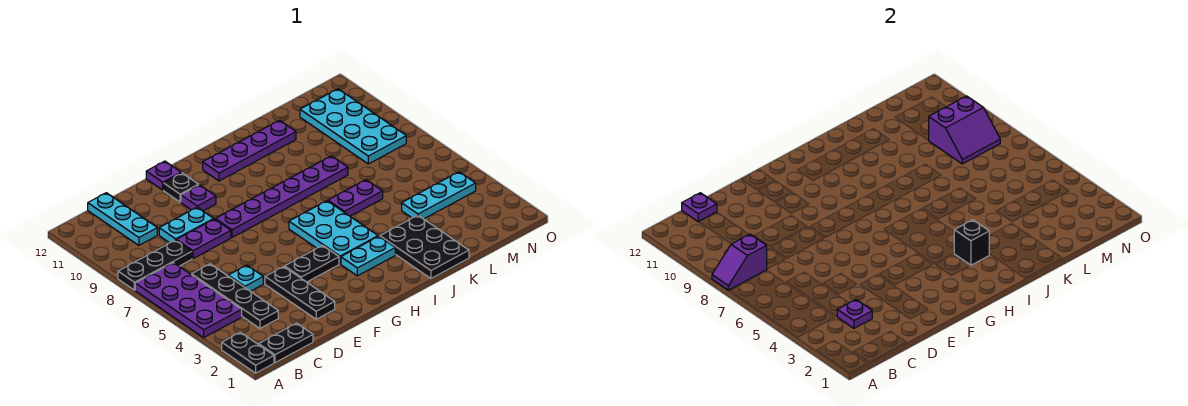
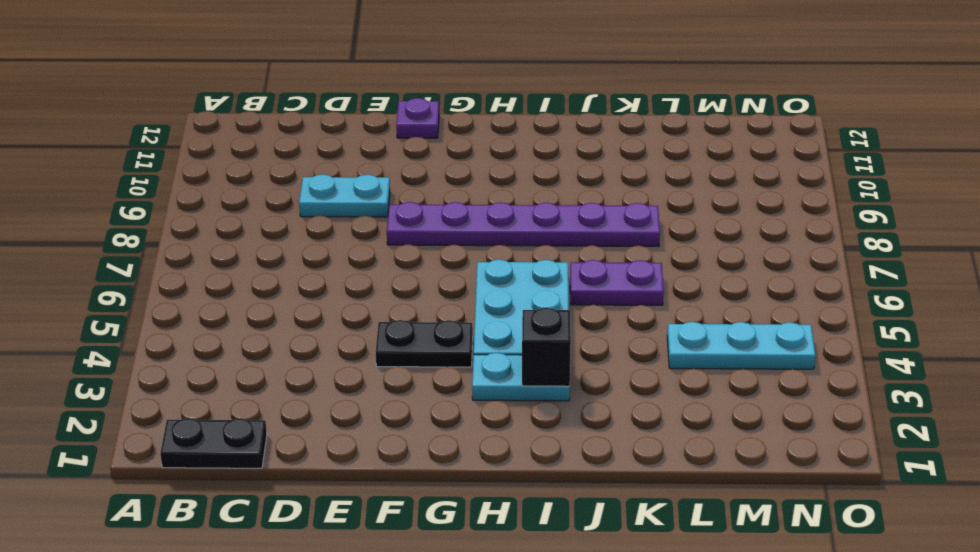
none -> black plate A1:A2 level 1
none -> purple plate A4:B7 level 1
none -> black plate A8:C8 level 1

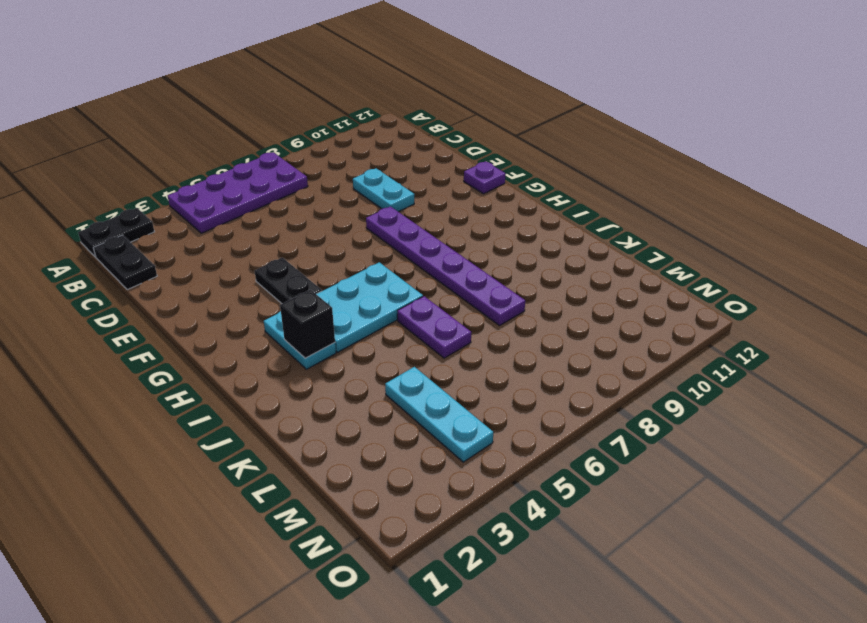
none -> black plate A8:C8 level 1
none -> black plate C3:C6 level 1
none -> cyan plate C10:C12 level 1

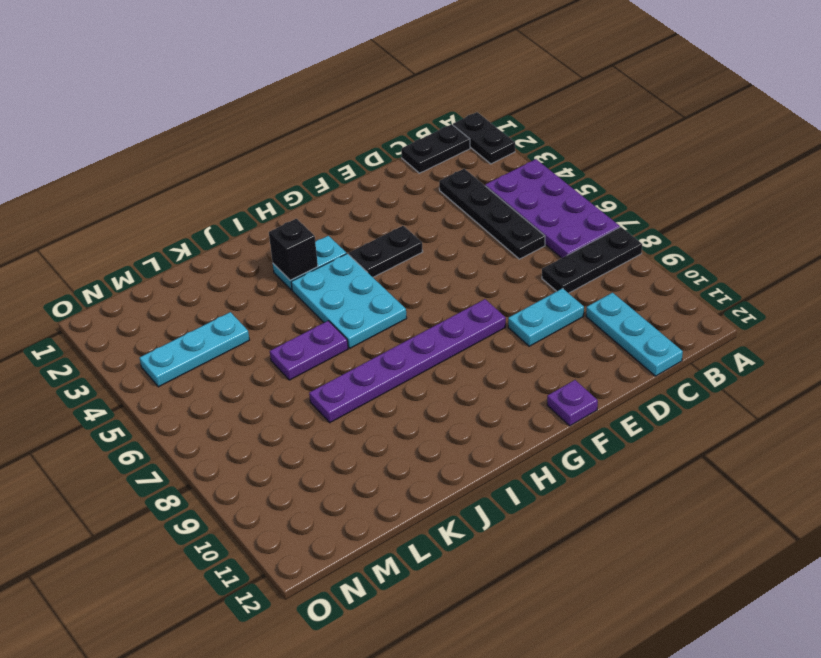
none -> cyan plate D5 level 1
none -> purple plate D8:E8 level 1
none -> black plate E2:E4 level 1

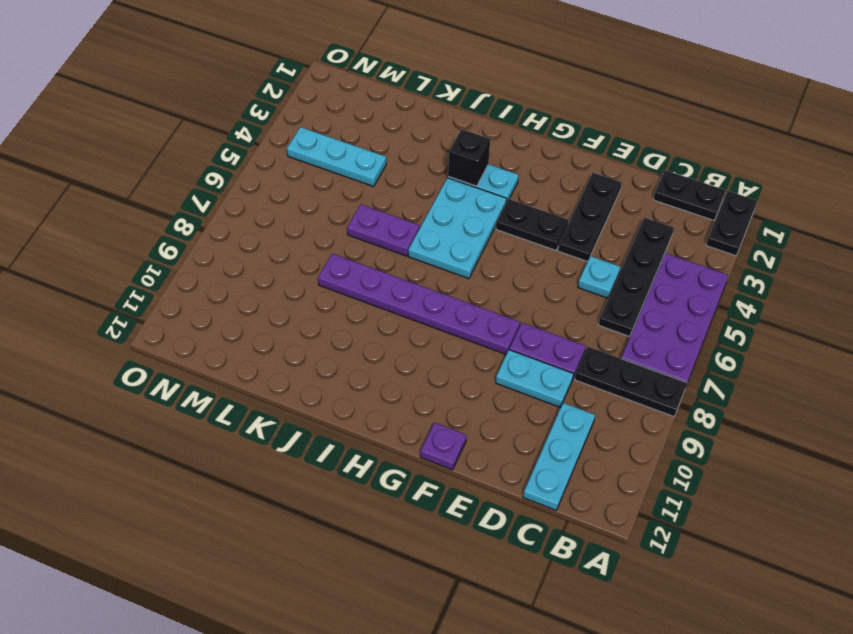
none -> purple plate F10 level 1
none -> black plate F11 level 1
none -> purple plate H11:K11 level 1

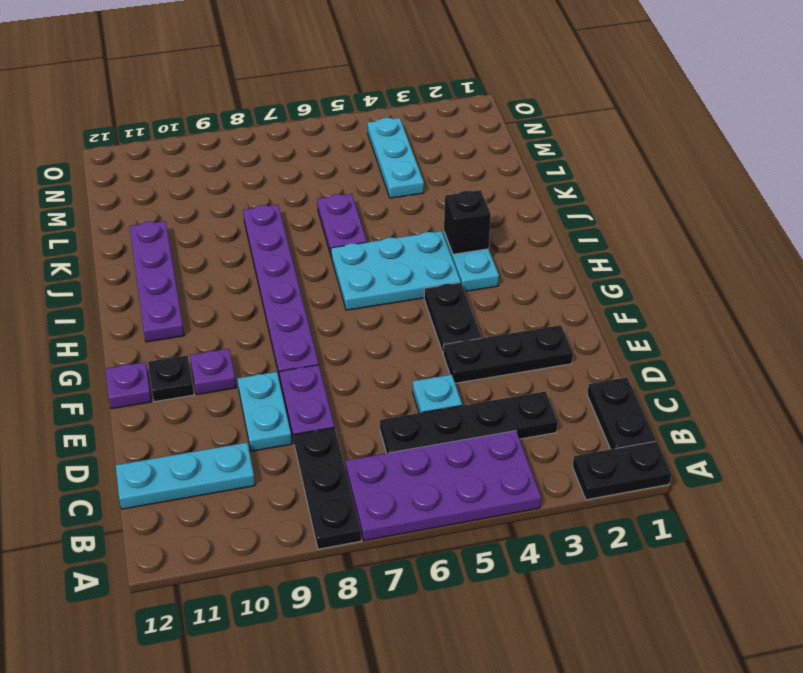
none -> black plate J1:K3 level 1
none -> cyan plate M8:N11 level 1
none -> purple slope A8:B8 level 2 top B

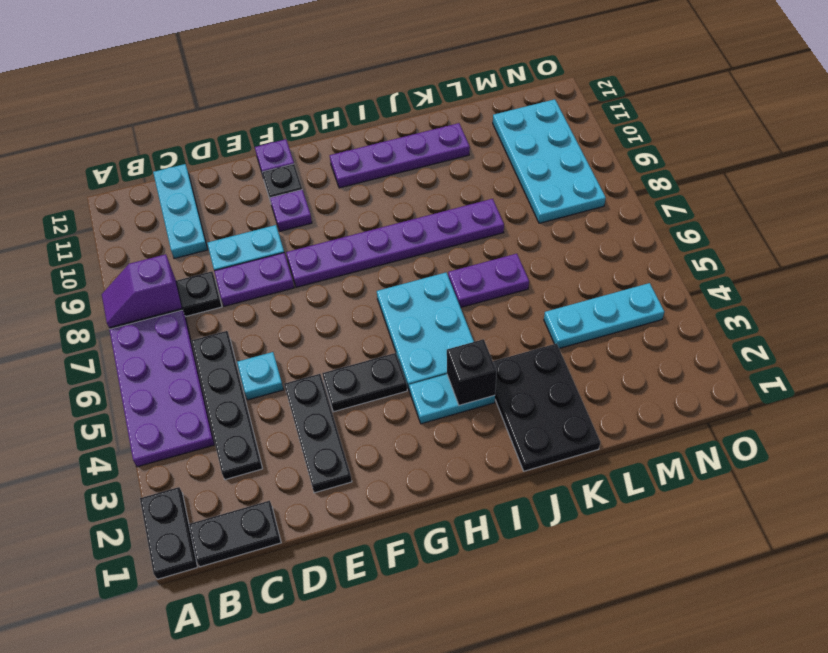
none -> purple plate C3 level 2
none -> purple plate C12 level 2
none -> purple slope M8:N9 level 2 top 9

